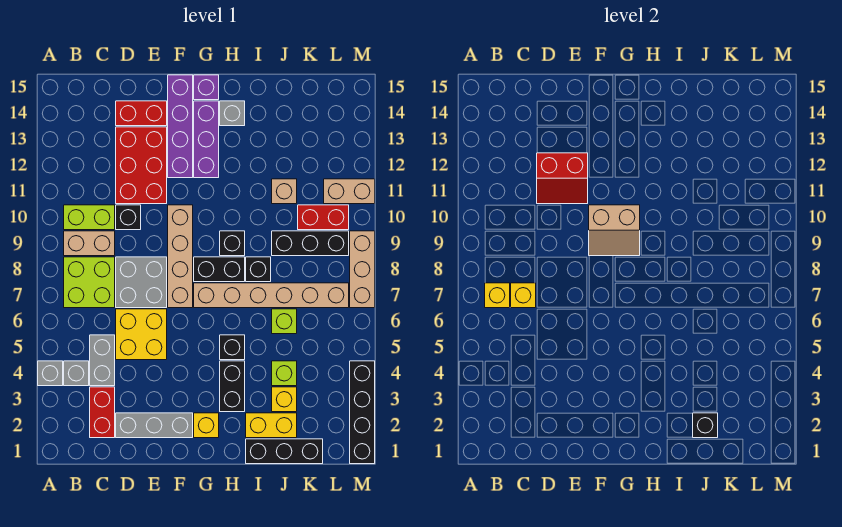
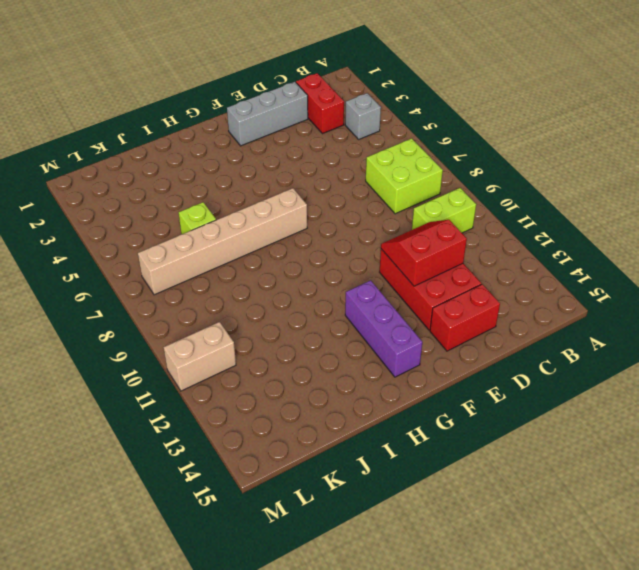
none -> grey brick A4 level 1
none -> tan brick B9:C9 level 1
none -> grey brick C4:C5 level 1
none -> yellow brick D5:E6 level 1

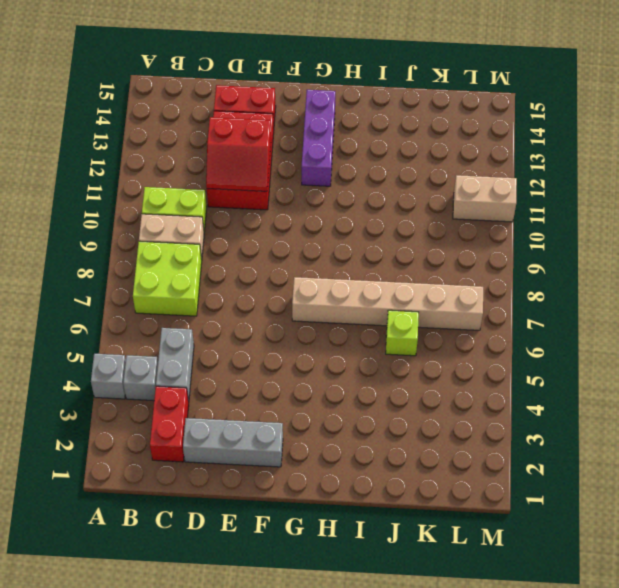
none -> yellow brick D5:E6 level 1
none -> grey brick D7:E8 level 1
none -> black brick D10 level 1
none -> tan brick F7:F10 level 1

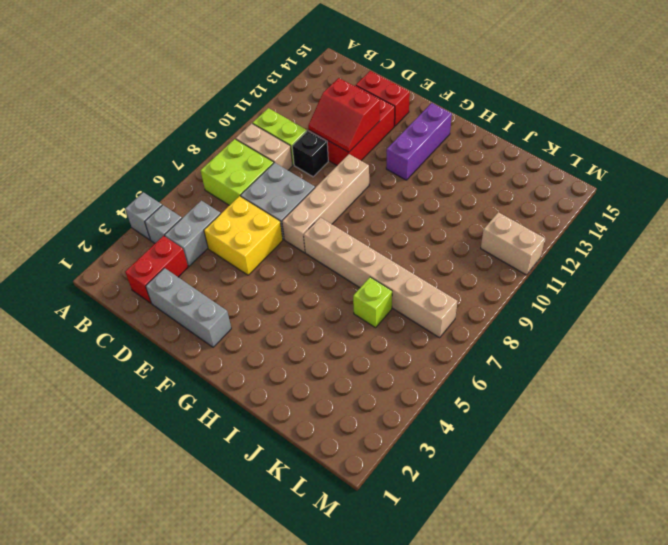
none -> purple brick F12:F15 level 1
none -> yellow brick G2 level 1
none -> black brick G8:H8 level 1
none -> purple brick G15 level 1

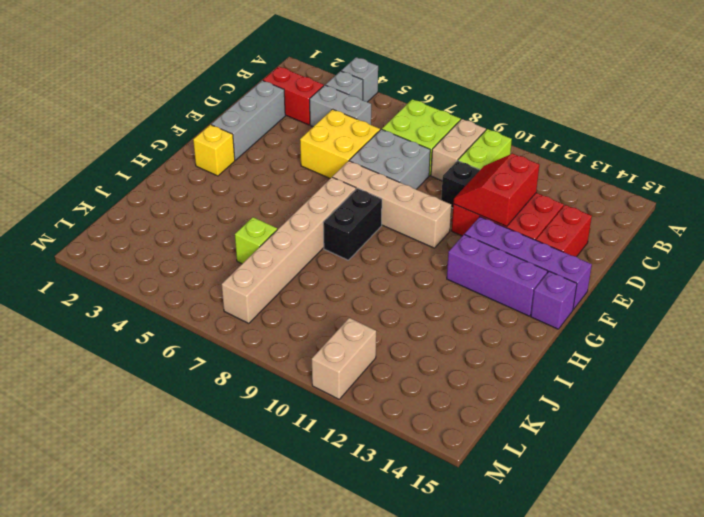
none -> black brick H3:H4 level 1
none -> black brick H5 level 1
none -> black brick H9 level 1
none -> grey brick H14 level 1

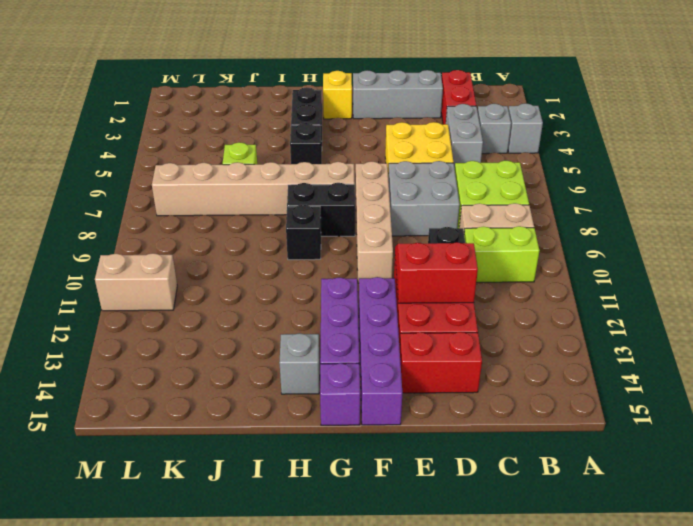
none -> black brick I1:K1 level 1
none -> yellow brick I2:J2 level 1
none -> black brick I8 level 1
none -> yellow brick J3 level 1

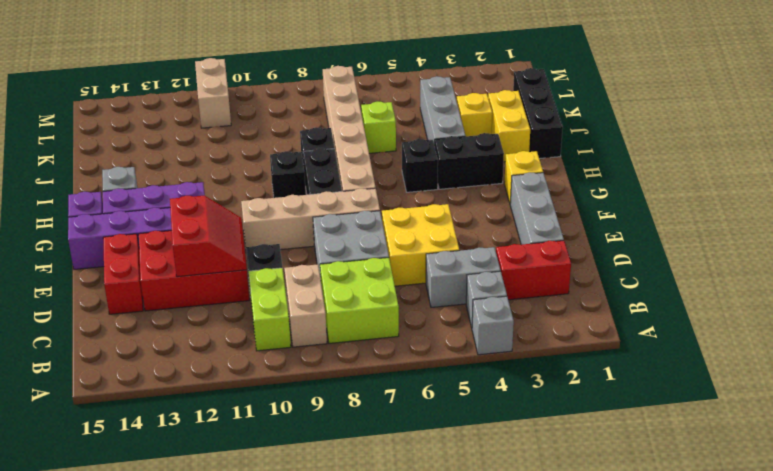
grey brick I4:K4 level 1 -> lime brick J4 level 1
none -> black brick J9:L9 level 1
none -> tan brick J11 level 1
none -> red brick K10:L10 level 1
none -> black brick M1:M4 level 1

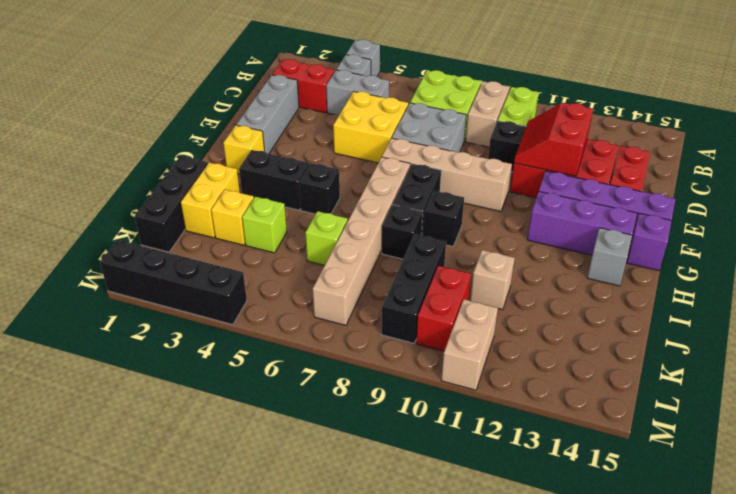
none -> tan brick M7:M9 level 1
none -> yellow brick B7 level 2
none -> yellow brick C7 level 2
none -> tan slope F9:G10 level 2 top 10

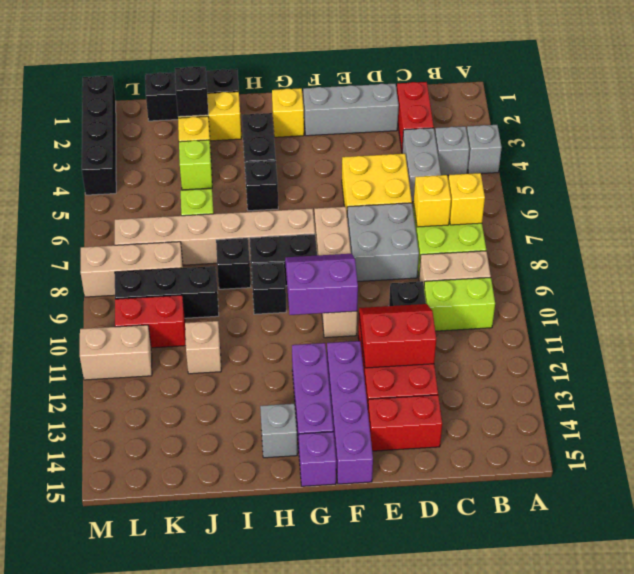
purple slope F9:G10 level 2 top 10 -> tan slope F9:G10 level 2 top 10
tan brick K8:M8 level 1 -> tan brick M7:M9 level 1

